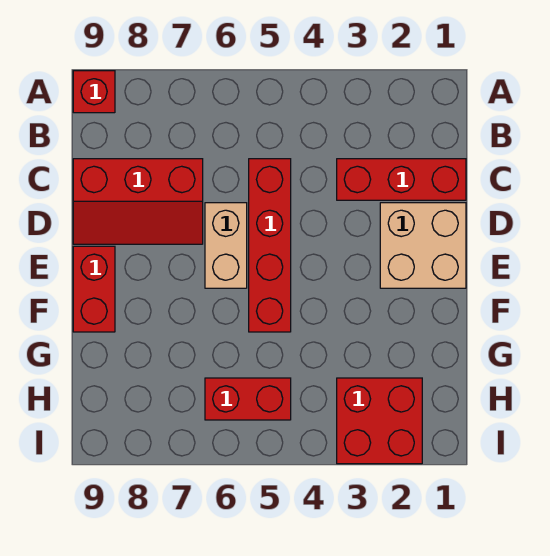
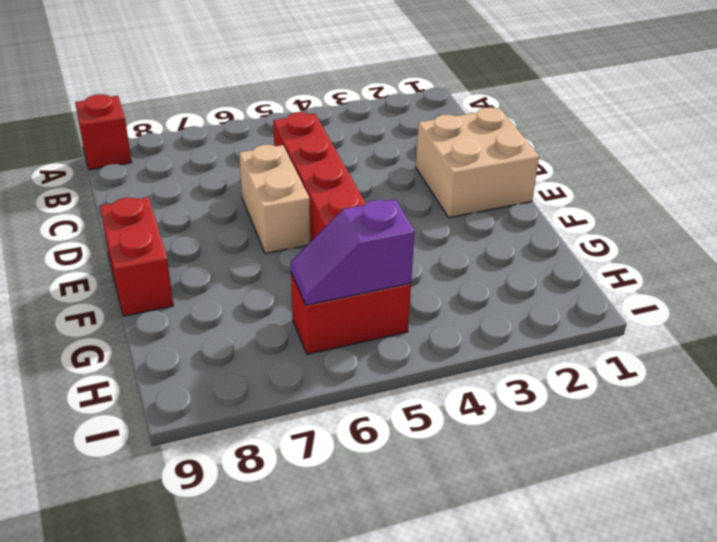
purple slope H5:H6 level 2 top 5 -> none
none -> red brick C1:C3 level 1
none -> red slope C7:D9 level 1 top C

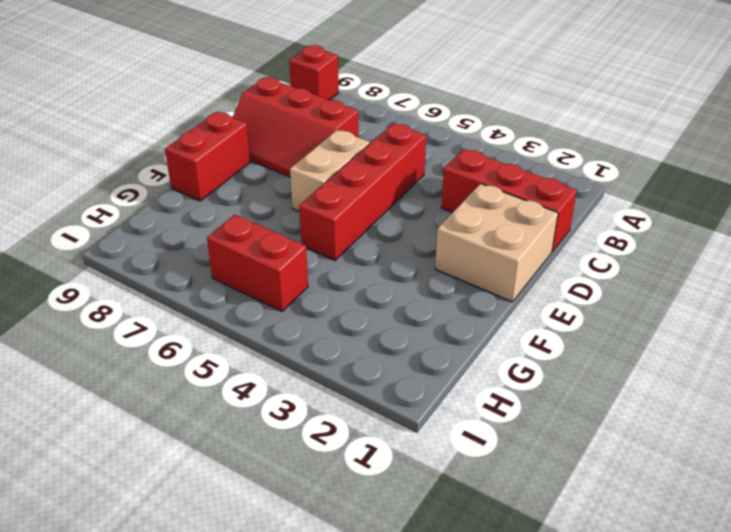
none -> red brick H2:I3 level 1

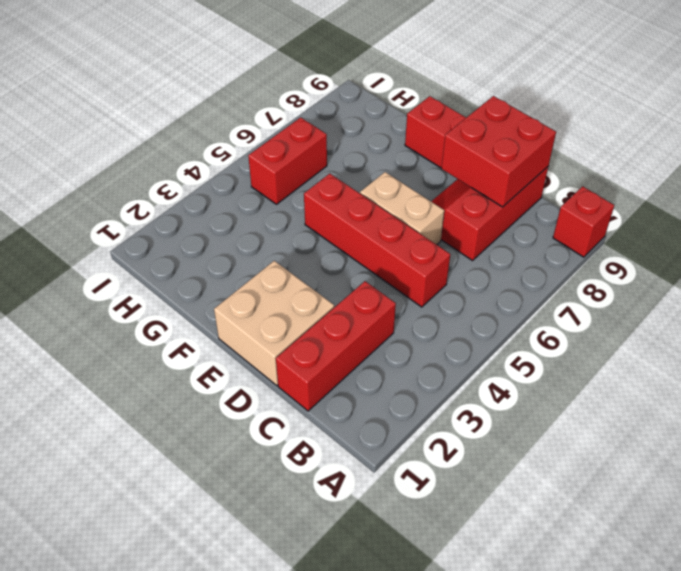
red brick C8:D9 level 2 -> red brick H2:I3 level 1

